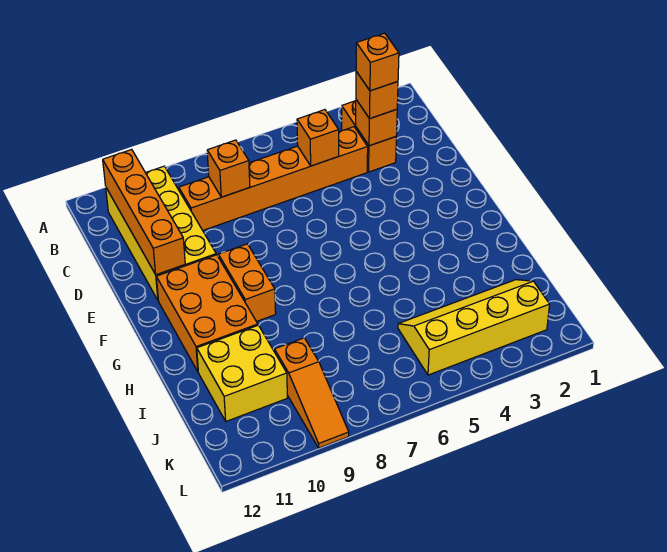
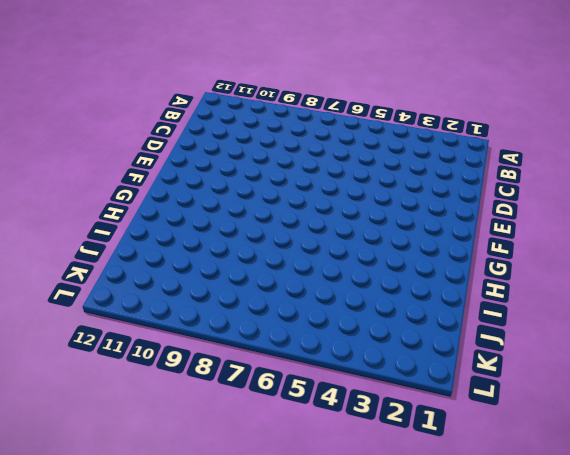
none -> orange brick B3:C3 level 1
none -> yellow brick B10:E11 level 1
none -> orange brick C4:C9 level 1

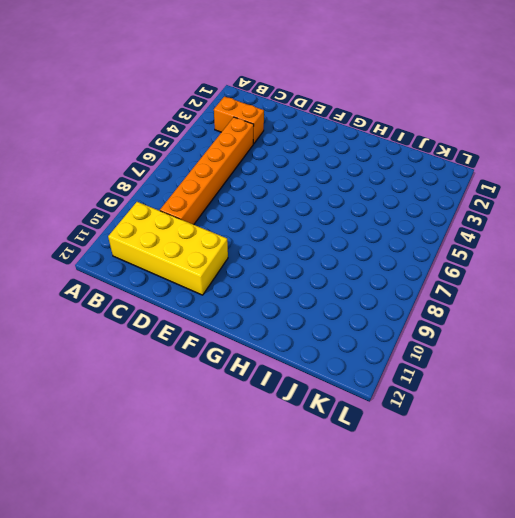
none -> orange brick F9:G9 level 1
none -> orange brick F10:H11 level 1
none -> yellow brick I10:J11 level 1

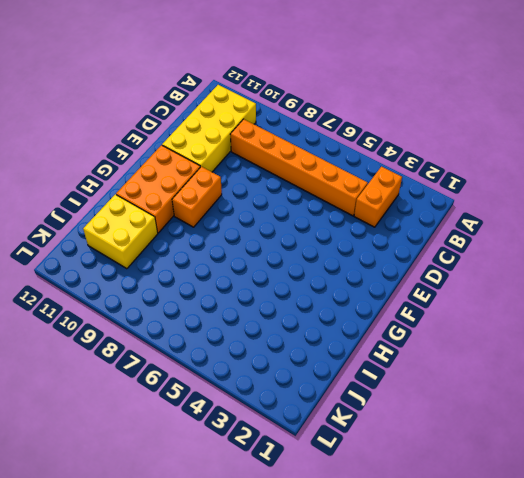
none -> yellow slope J2:K5 level 1 top K
none -> orange slope J9:L9 level 1 top J
none -> orange brick B11:E11 level 2

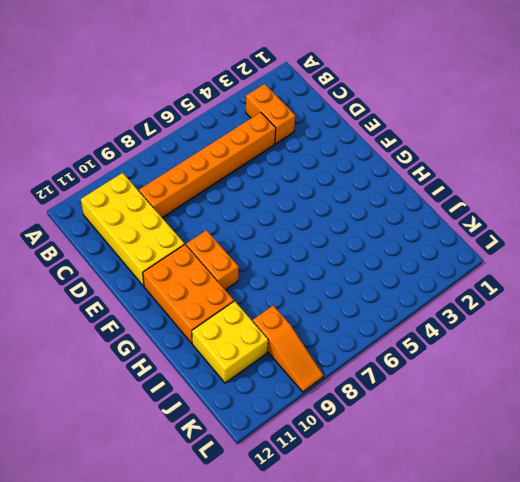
none -> yellow slope J2:K5 level 1 top K
none -> orange brick B11:E11 level 2
none -> orange brick C3 level 2

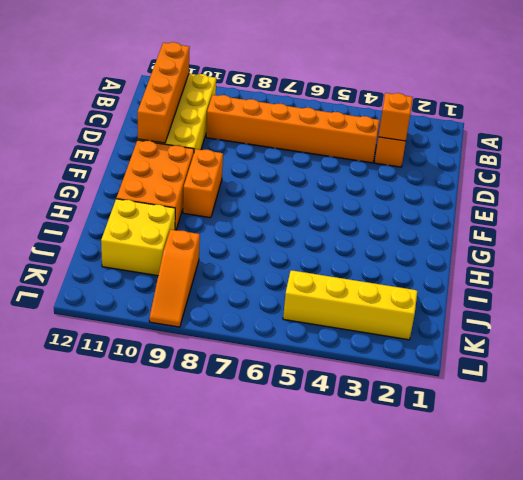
none -> orange brick C5 level 2
none -> orange brick C8 level 2
none -> orange brick C3 level 3

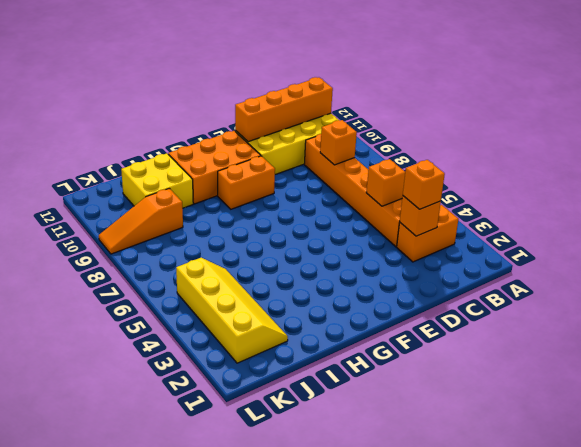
none -> orange brick C3 level 4

